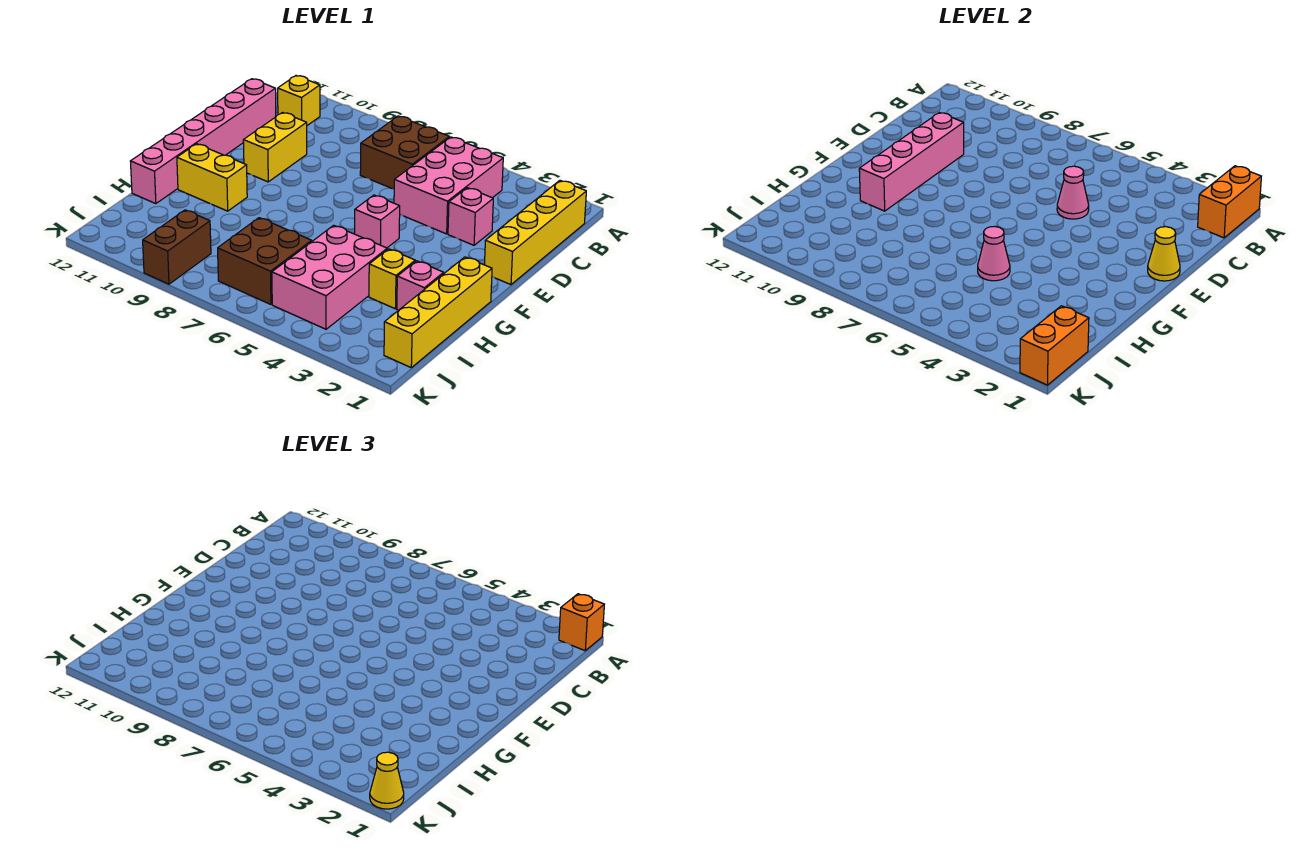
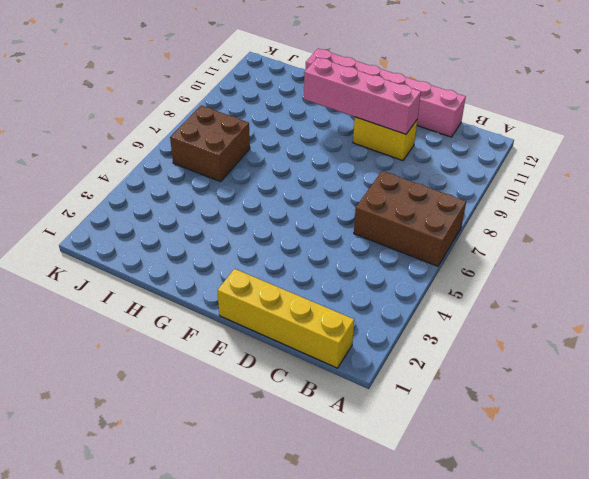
brown brick A6:C7 level 1 -> brown brick B6:C7 level 1
none -> pink brick B4:D5 level 1
none -> yellow brick B11 level 1
none -> pink brick D3 level 1

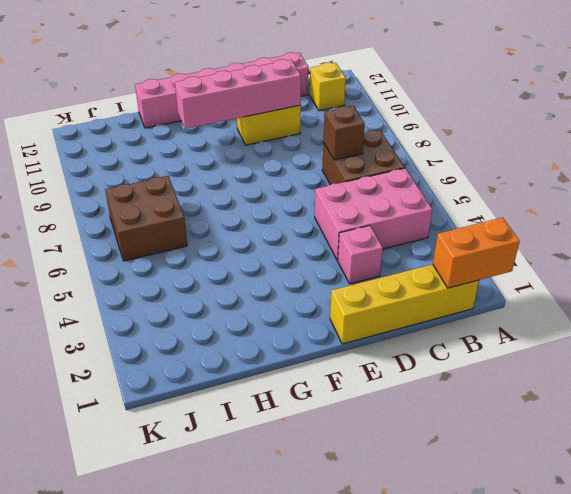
brown brick C7 level 2 -> none
none -> pink brick F5 level 1
none -> yellow brick G1:J1 level 1
none -> yellow brick G10:G11 level 1

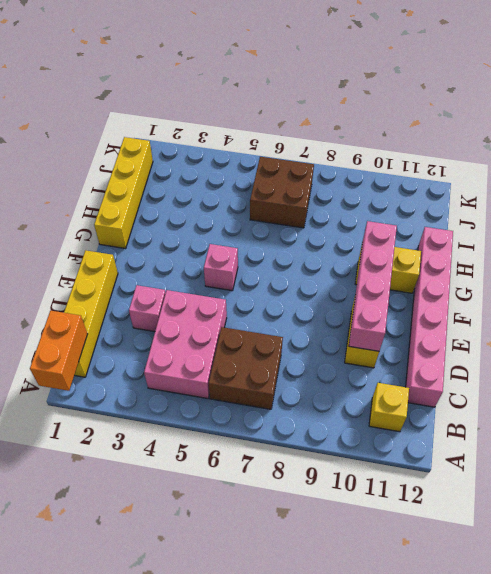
none -> pink brick H2 level 1
none -> yellow brick H3 level 1
none -> pink brick H4:J5 level 1

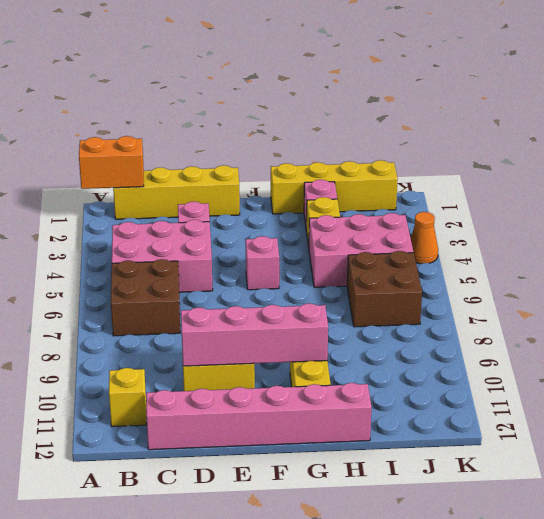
orange cone K4 level 1 -> none
none -> brown brick J9:K9 level 1
none -> pink cone D5 level 2
none -> yellow cone E1 level 2

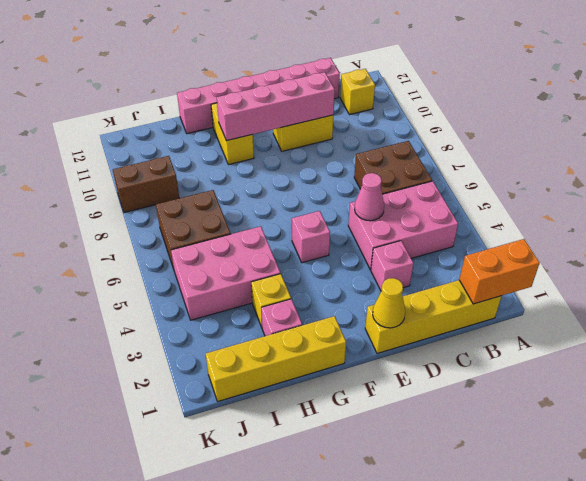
none -> pink cone H5 level 2
none -> orange brick J1:K1 level 2
none -> orange brick A1 level 3

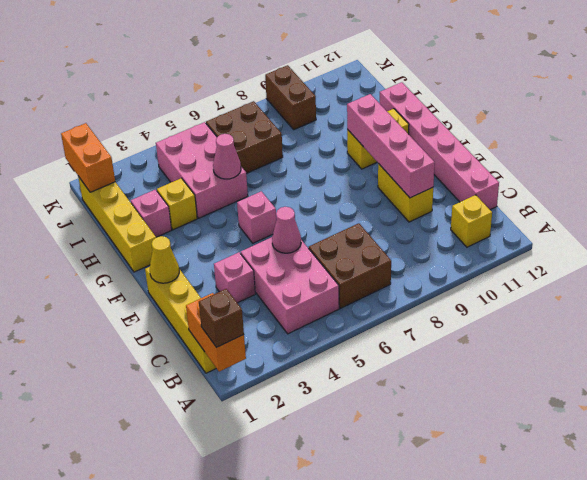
brown brick A1 level 3 -> orange brick A1 level 3
none -> yellow cone K1 level 3

